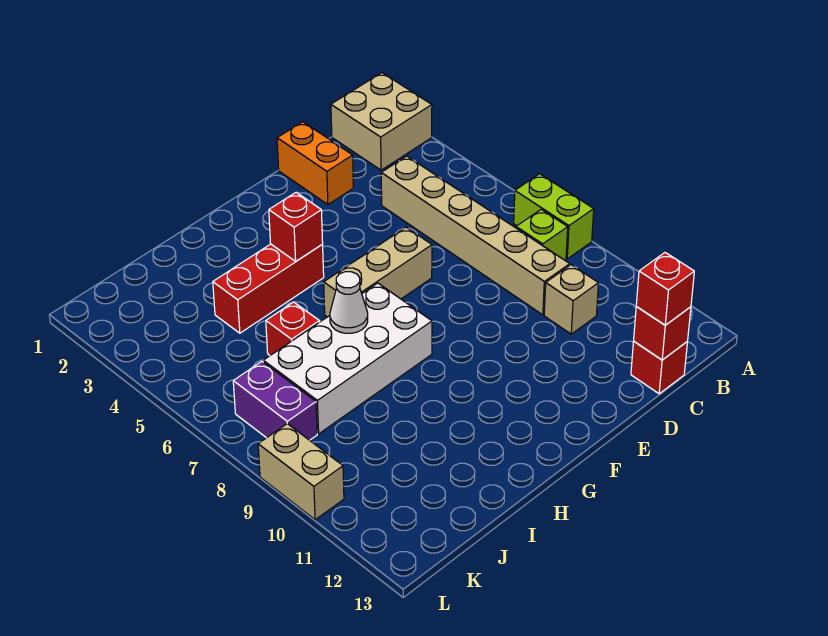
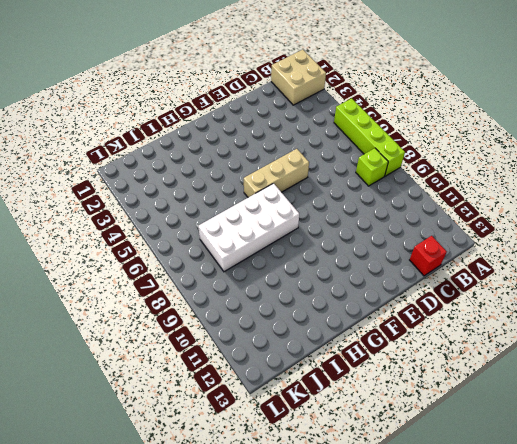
lime brick A5:A8 level 1 -> lime brick A7:A8 level 1
none -> tan brick C4:C9 level 1
none -> tan brick C10 level 1
none -> orange brick D1:D2 level 1

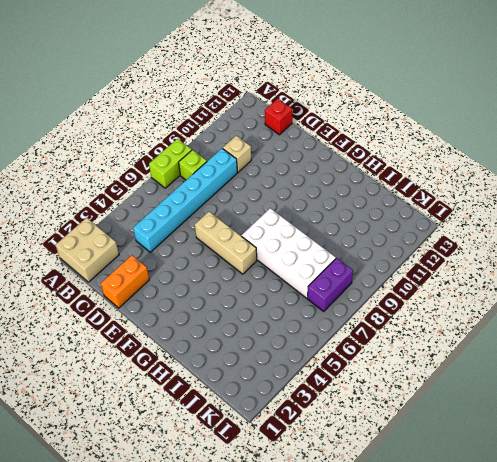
cyan brick C4:C9 level 1 -> tan brick C4:C9 level 1
none -> red brick G4:I4 level 1
none -> red brick I6 level 1
none -> tan brick L9:L10 level 1

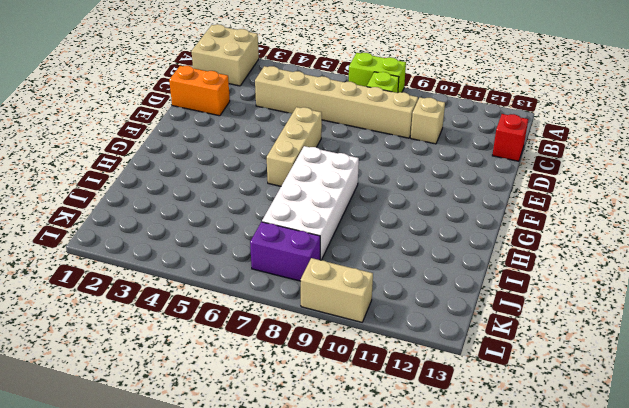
none -> red brick G4:I4 level 1
none -> red brick I6 level 1
none -> red brick C13 level 2

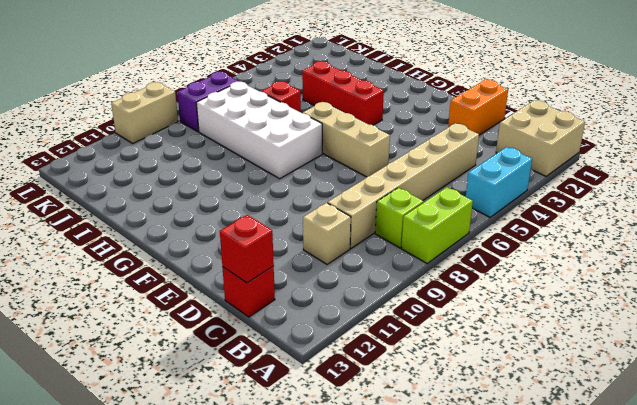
cyan brick A4:A5 level 1 -> none
none -> red brick G4 level 2
none -> white cone H7 level 2
none -> red brick C13 level 3

